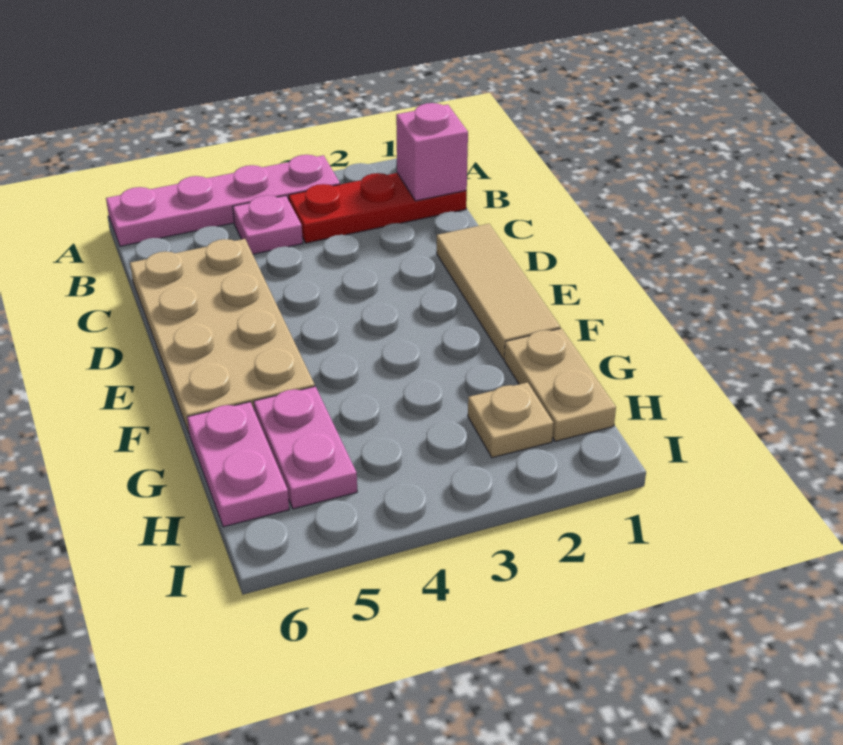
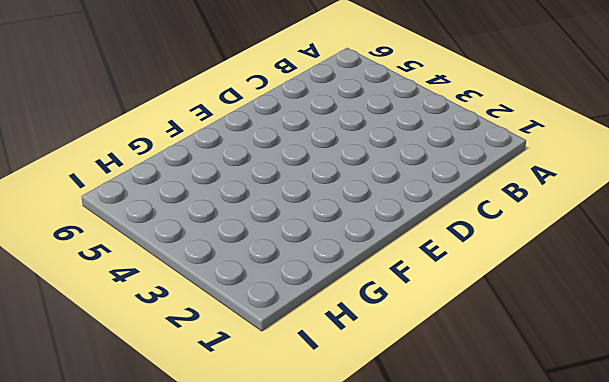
none -> pink plate A3:A6 level 1
none -> red plate B1:B3 level 1

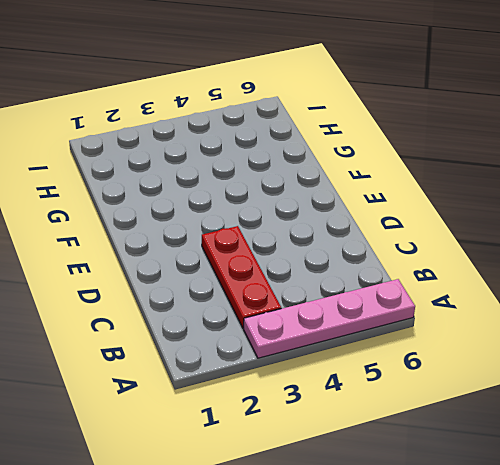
red plate B3:D3 level 1 -> red plate B1:B3 level 1
none -> pink plate B4 level 1
none -> tan plate C5:F6 level 1

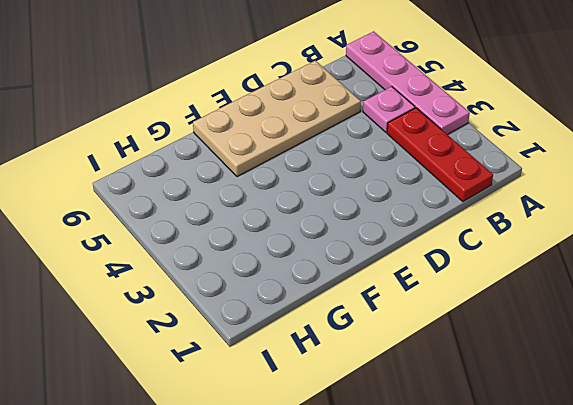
none -> tan tile D1:F1 level 1
none -> tan plate G1:H1 level 1

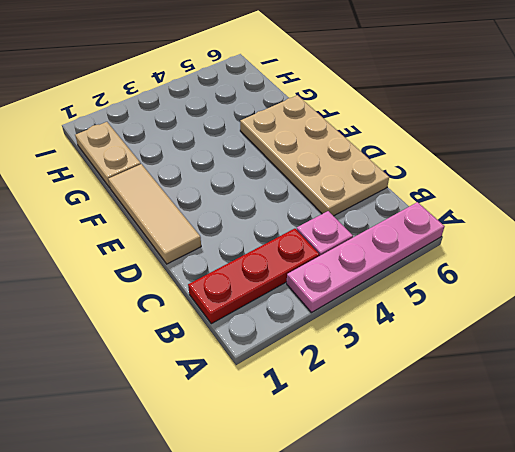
none -> pink plate G5:H5 level 1
none -> pink plate G6:H6 level 1

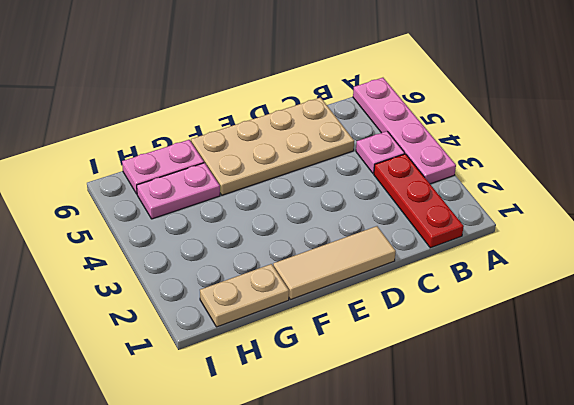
none -> tan plate H2 level 1
none -> pink brick B1 level 2

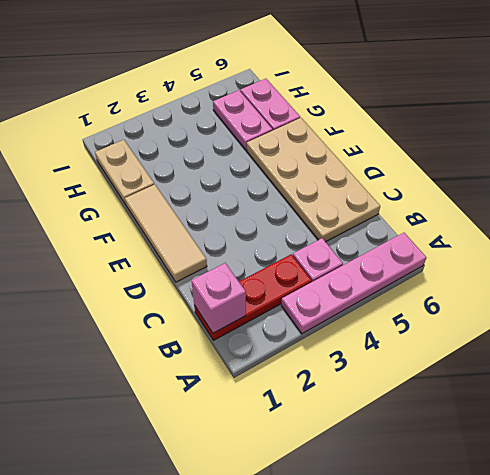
none -> tan plate H2 level 1

